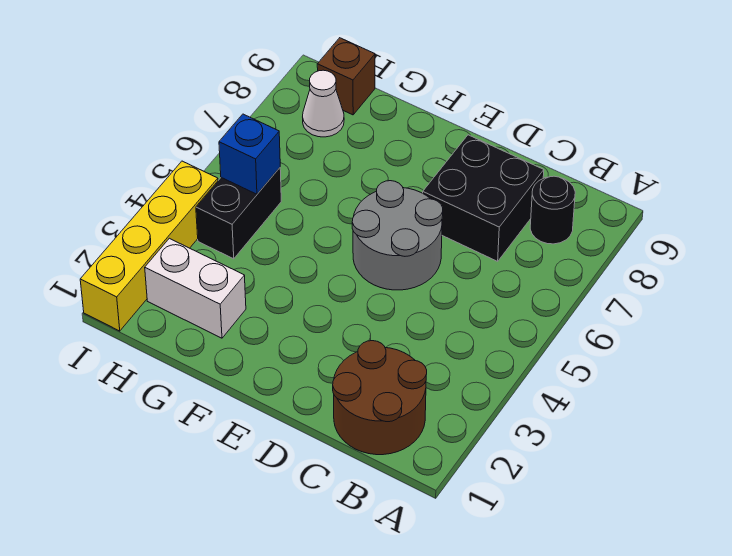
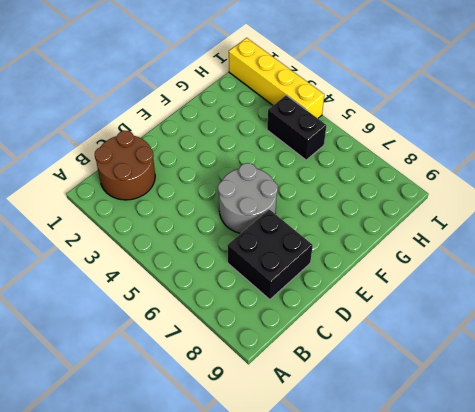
none -> black round brick B8 level 1
none -> white brick G2:H2 level 1

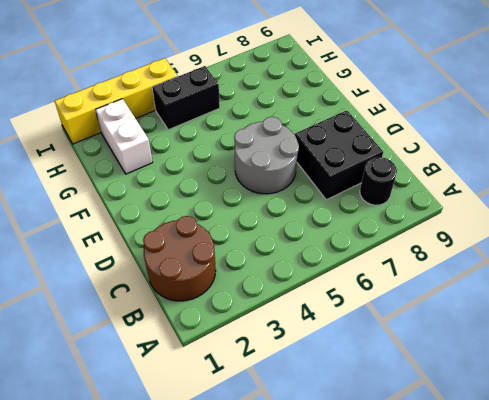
none -> white cone H8 level 1
none -> brown brick H9 level 1

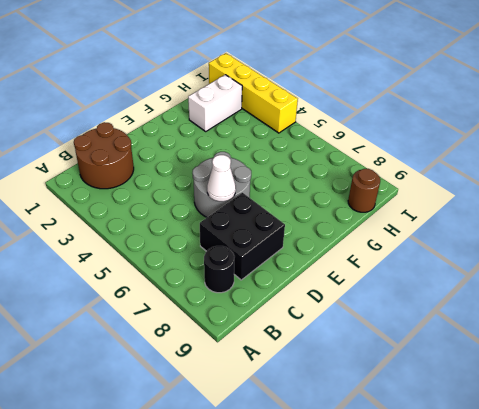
white cone D6 level 2 -> white cone H8 level 1
brown round brick H9 level 1 -> brown brick H9 level 1
none -> black brick H4:H5 level 1
none -> blue brick H5 level 2

